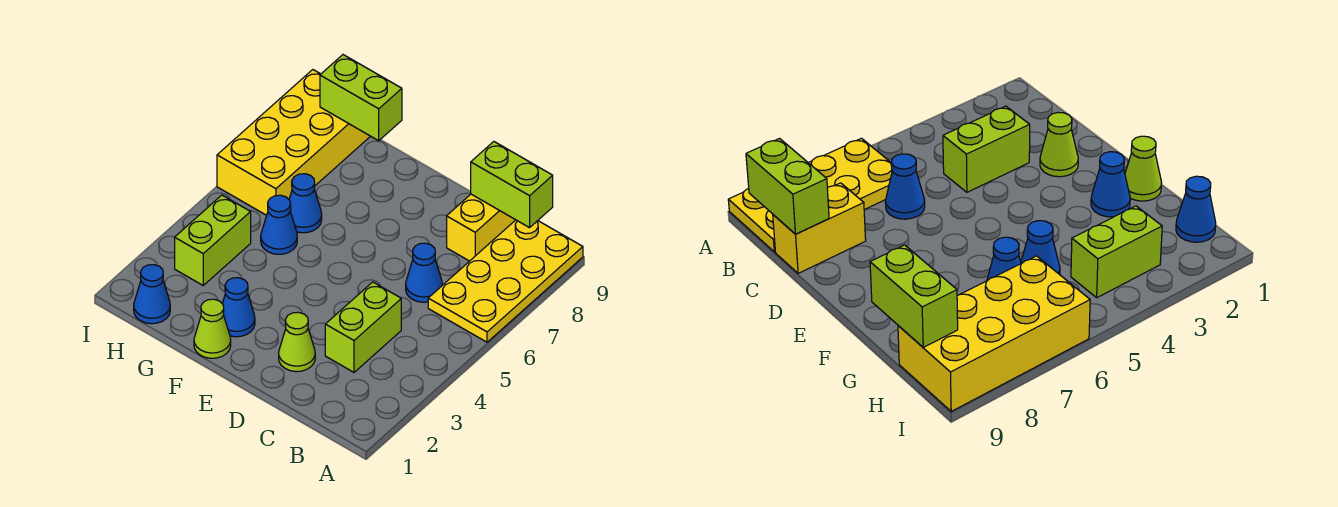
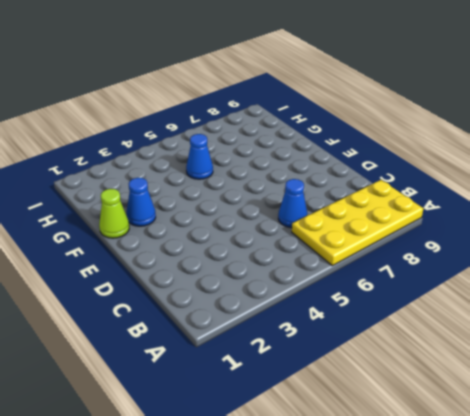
none -> lime brick C3:C4 level 1
none -> yellow brick C8:C9 level 1
none -> lime cone D2 level 1

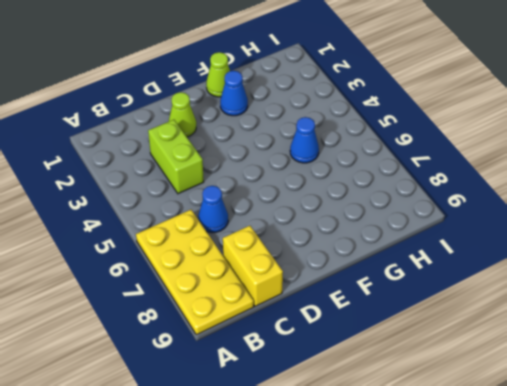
none -> blue cone G6 level 1
none -> blue cone H1 level 1
none -> lime brick H3:H4 level 1

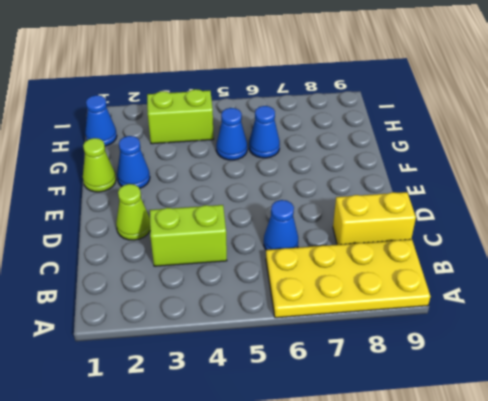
none -> yellow brick H6:I9 level 1
none -> lime brick B9:C9 level 2
none -> lime brick G9:H9 level 2

